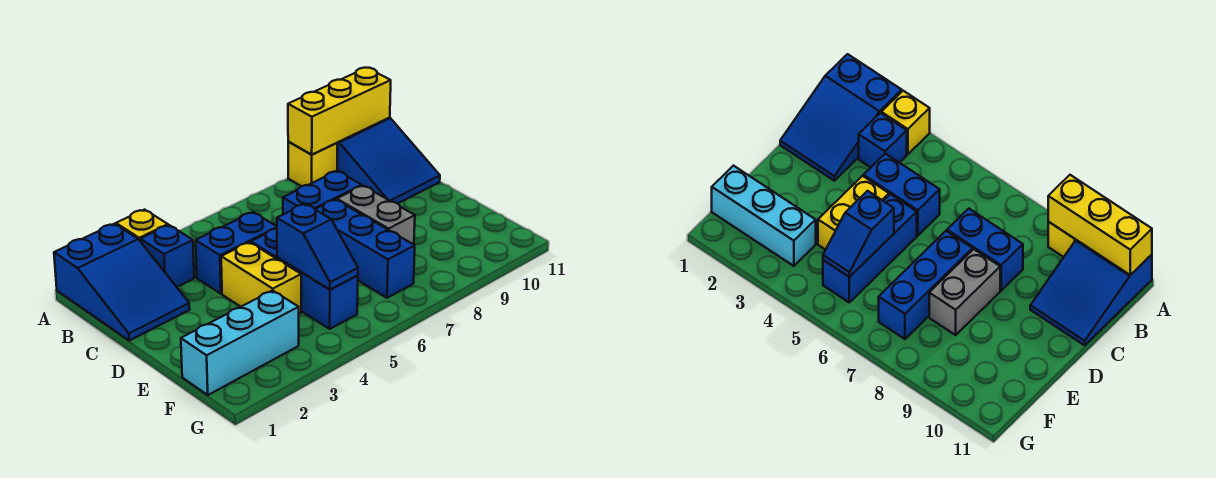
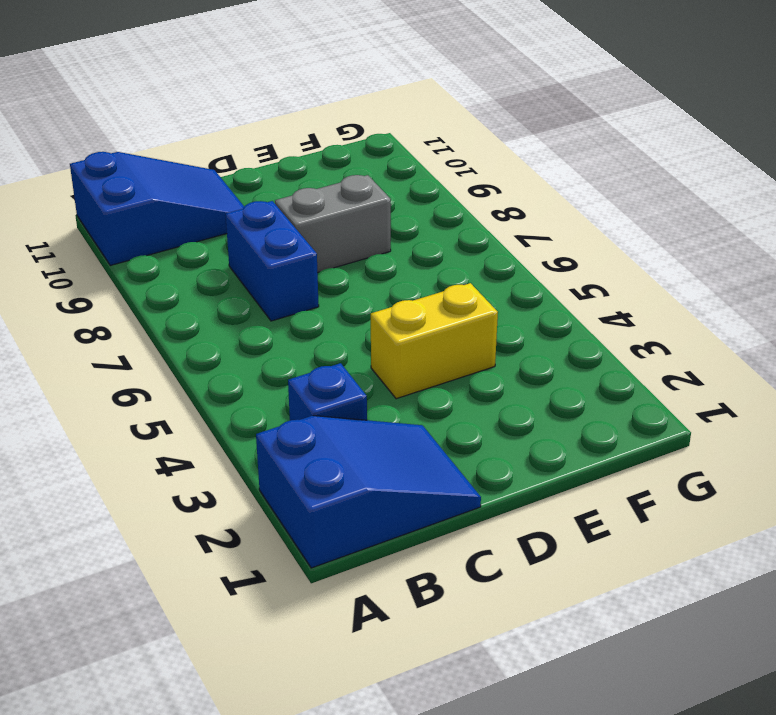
none -> yellow brick A3 level 1
none -> yellow brick A9 level 1
none -> blue brick C4:C5 level 1

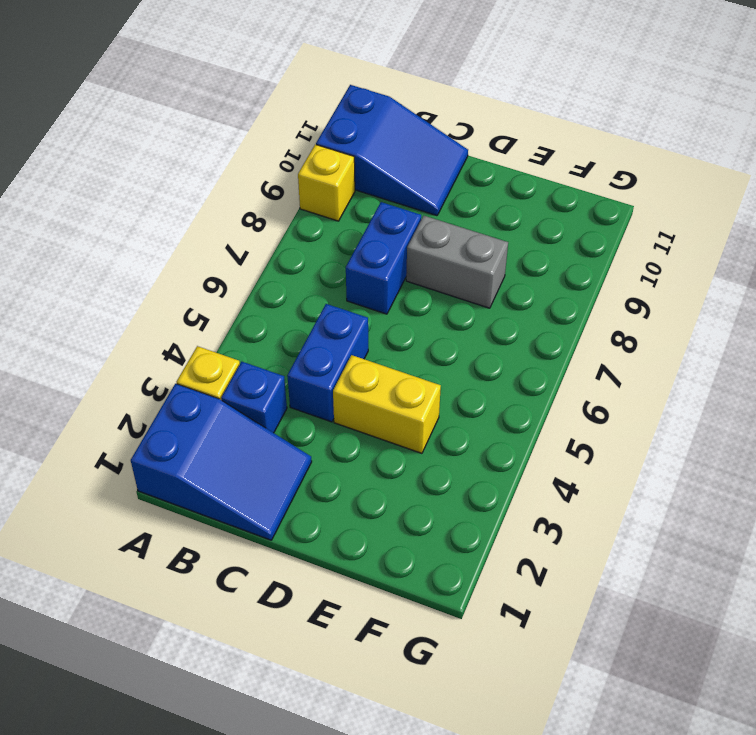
none -> blue brick D5:F5 level 1
none -> blue brick D7:F7 level 1
none -> cyan brick F1:F3 level 1

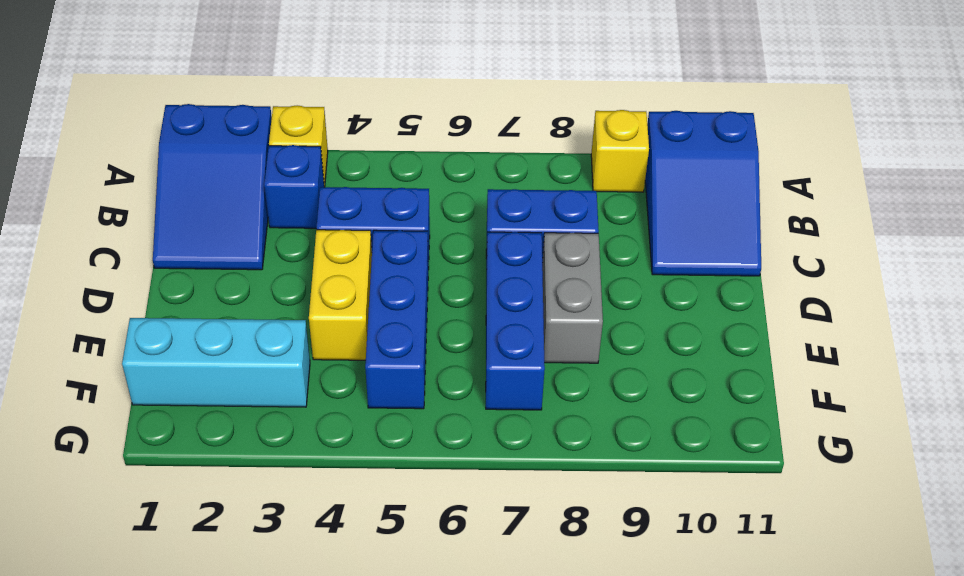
none -> yellow brick A9:A11 level 2
none -> blue slope E5:F5 level 2 top E

